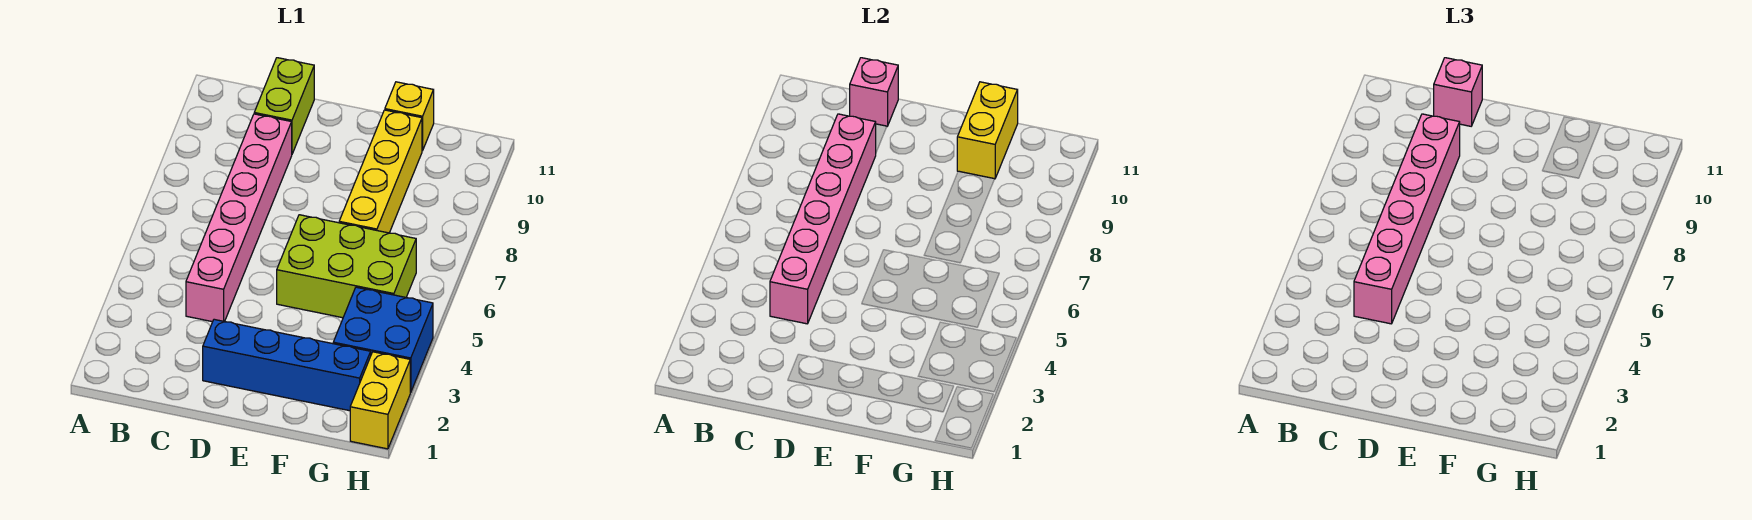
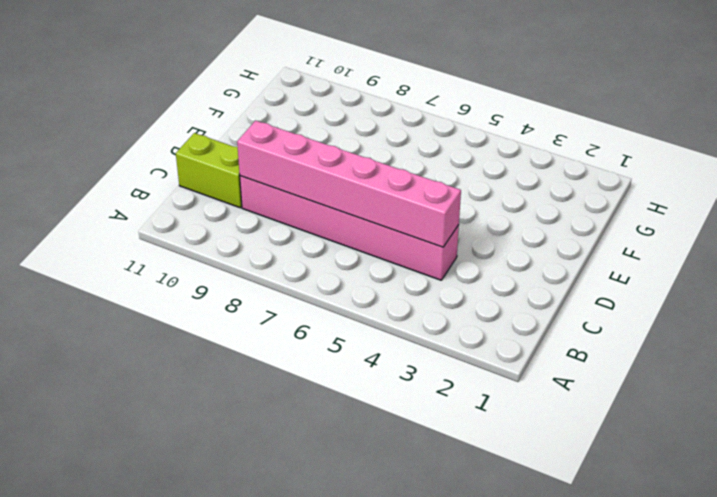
none -> blue brick D2:G2 level 1
none -> lime brick E5:G6 level 1
none -> yellow brick F7:F10 level 1

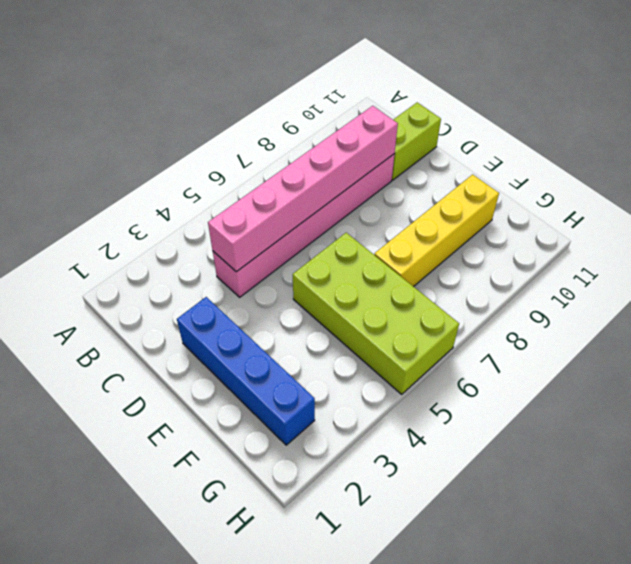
lime brick E5:H6 level 1 -> lime brick E5:G6 level 1
none -> yellow brick F11 level 1
none -> blue brick G3:H4 level 1
none -> yellow brick H1:H2 level 1

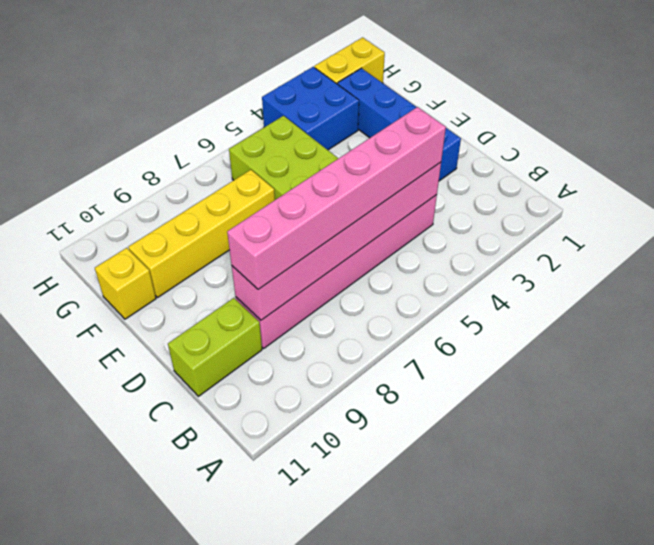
none -> pink brick C11 level 2
none -> yellow brick F10:F11 level 2
none -> pink brick C11 level 3

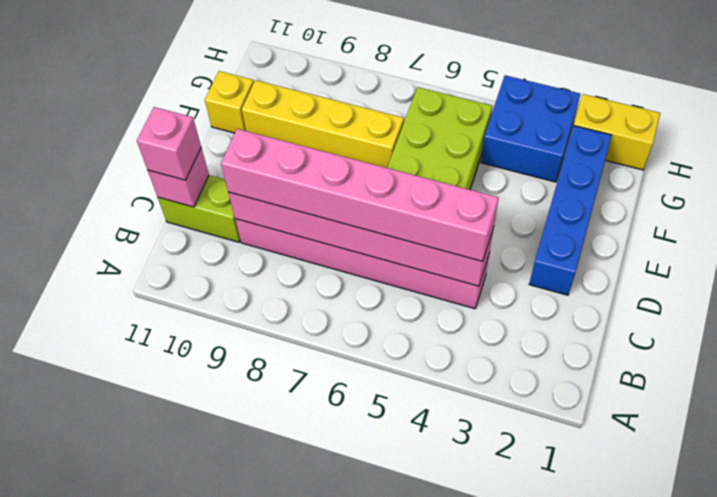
none -> yellow brick F10:F11 level 2

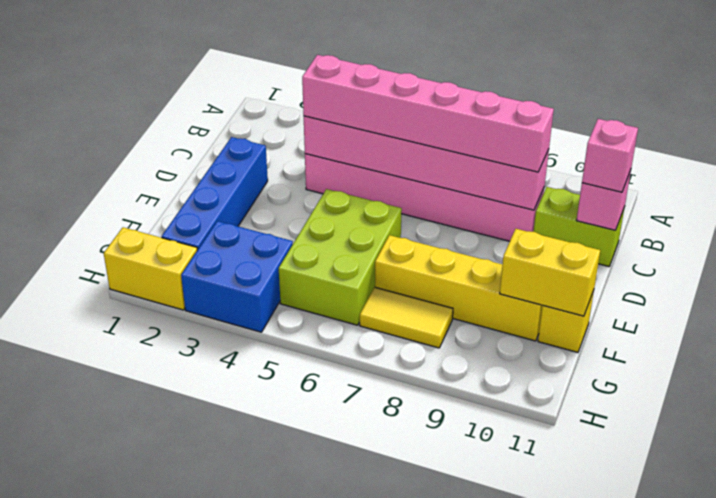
yellow tile G7:G8 level 1 -> none

